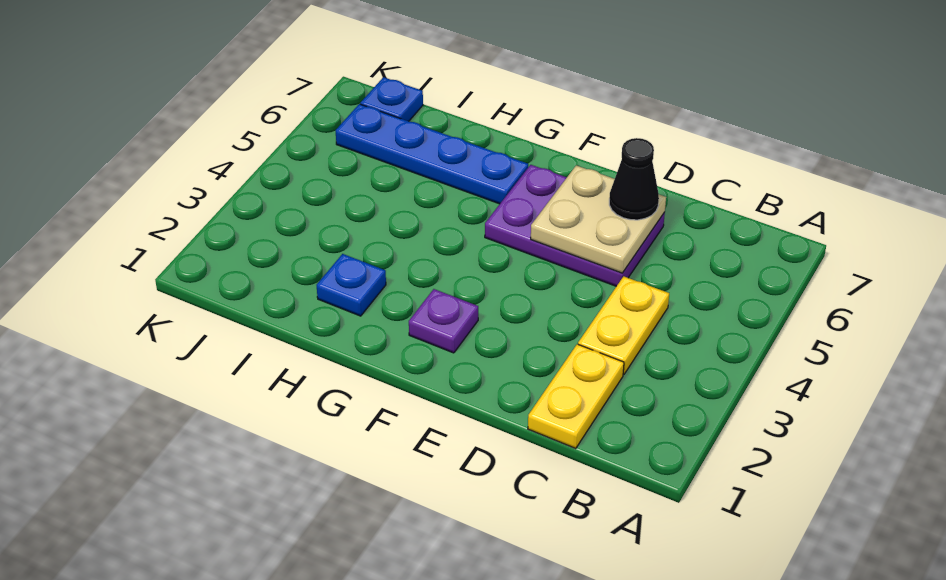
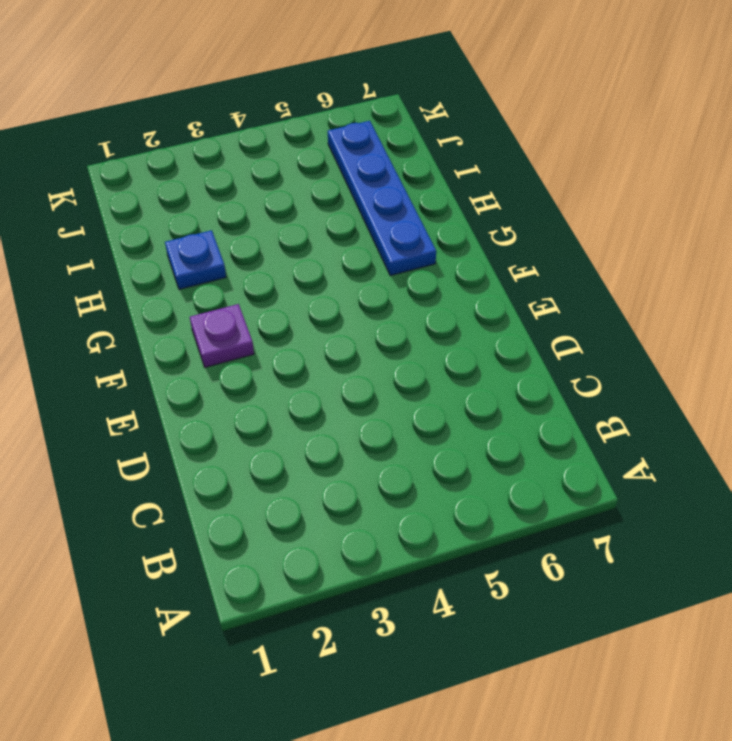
none -> yellow plate C1:C2 level 1
none -> yellow plate C3:C4 level 1

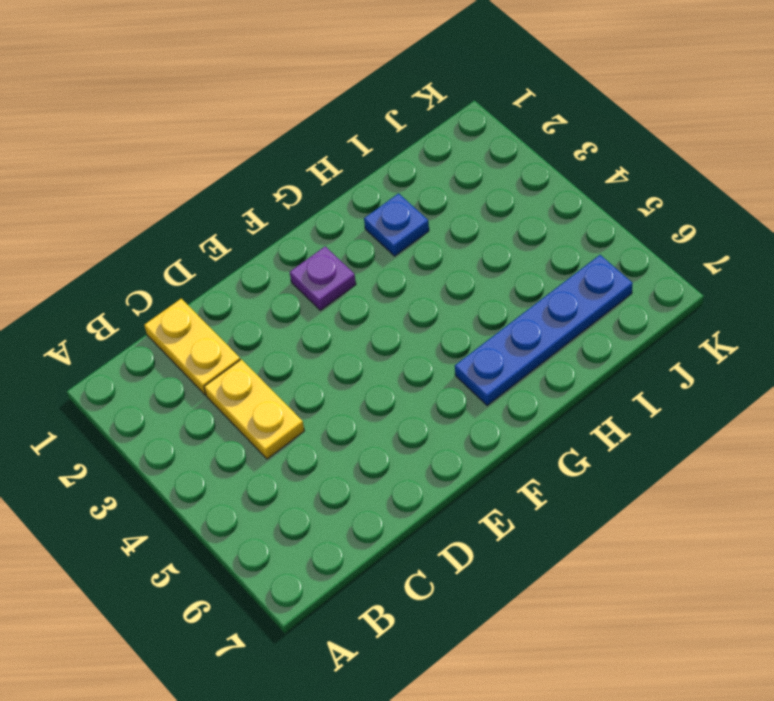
none -> purple plate D5:F6 level 1
none -> blue plate J7 level 1

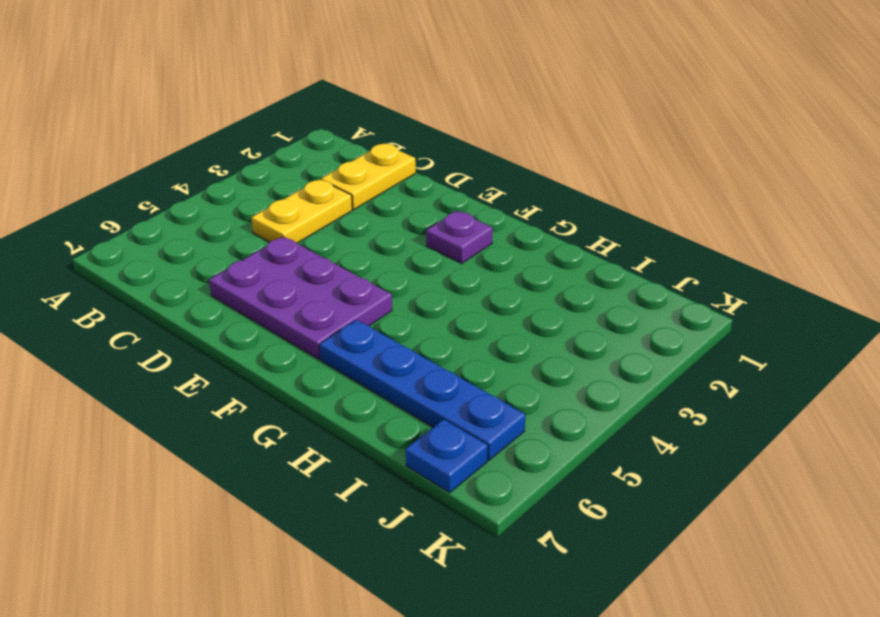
none -> blue plate H2 level 1
none -> tan plate D5:E6 level 2

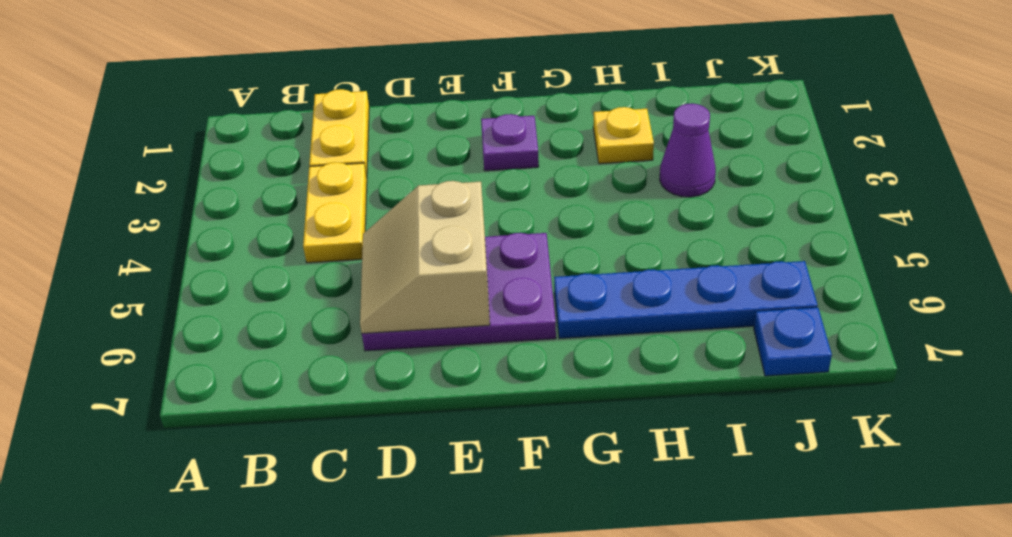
tan slope D5:E6 level 2 top E -> tan plate D5:E6 level 2
yellow plate H2 level 1 -> blue plate H2 level 1
purple cone I3 level 1 -> none
none -> black cone D6 level 3

